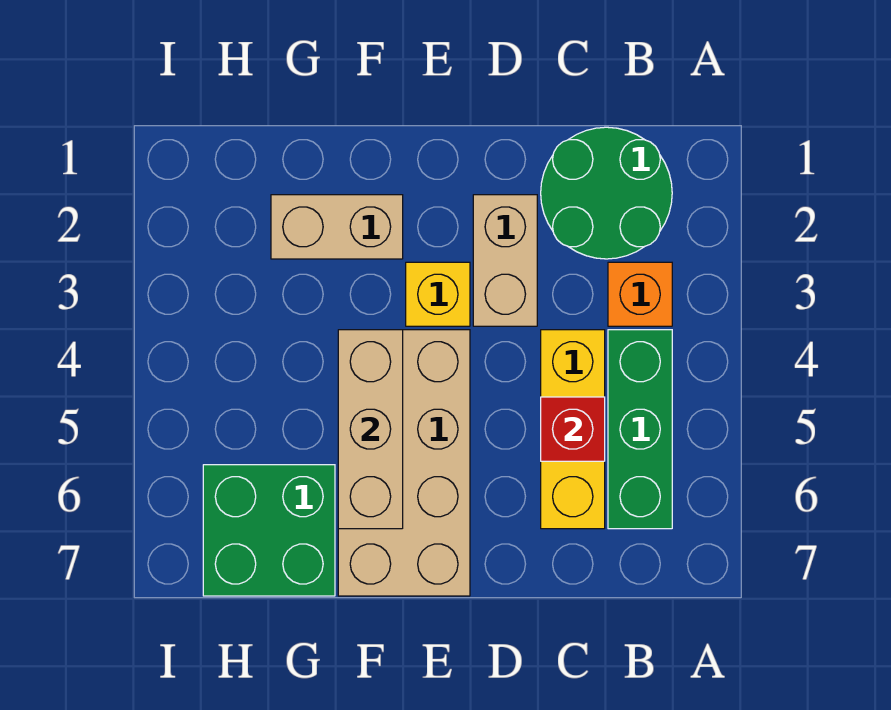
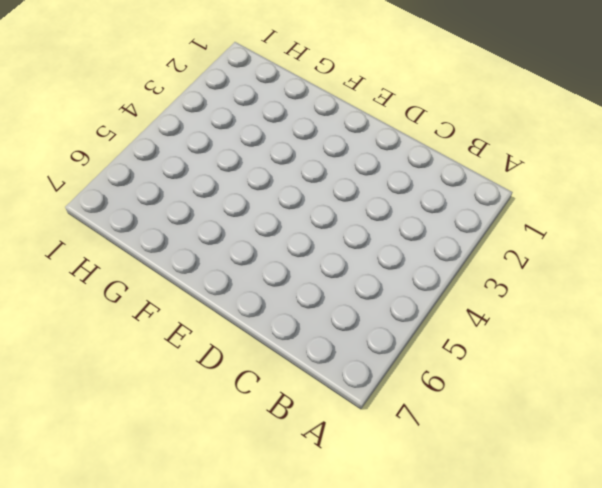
none -> green round brick B1:C2 level 1
none -> orange brick B3 level 1

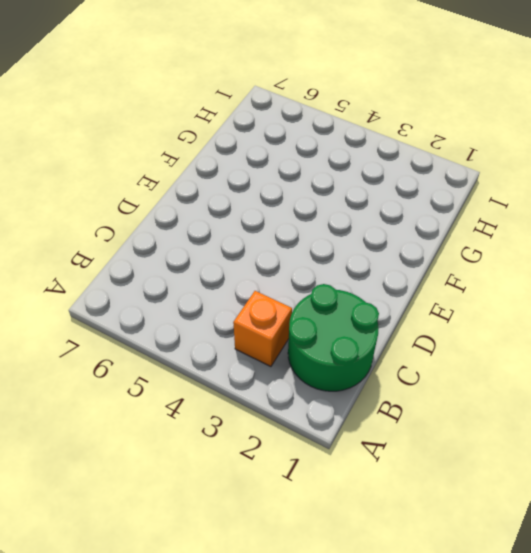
none -> green brick B4:B6 level 1
none -> yellow brick C4:C6 level 1

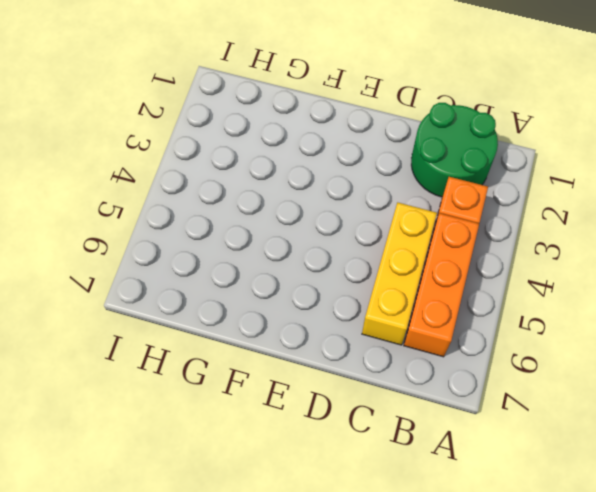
orange brick B4:B6 level 1 -> green brick B4:B6 level 1
none -> tan brick D2:D3 level 1
none -> yellow brick E3 level 1

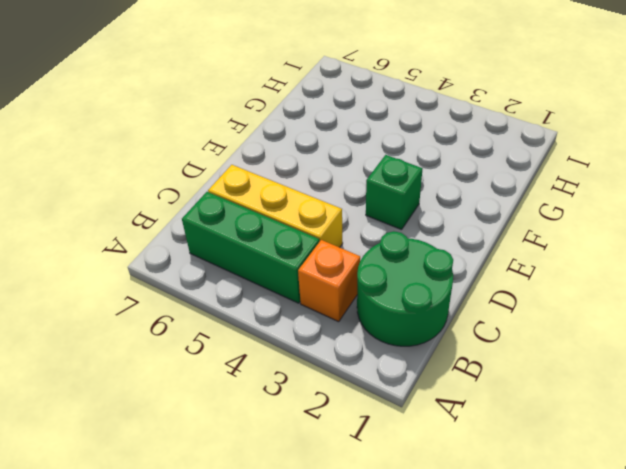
green brick E3 level 1 -> yellow brick E3 level 1
none -> tan brick D2:D3 level 1
none -> tan brick E4:F7 level 1

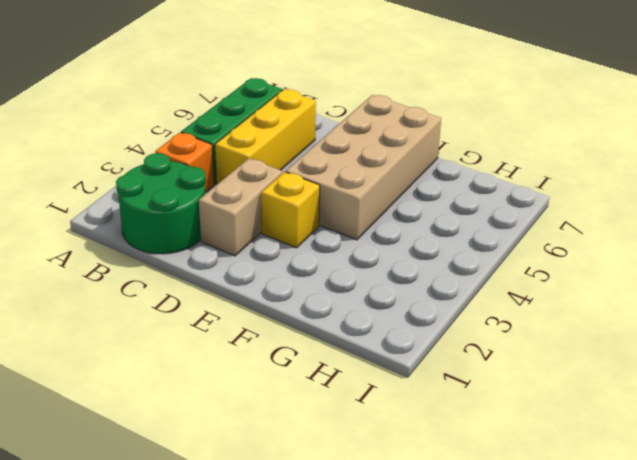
none -> tan brick F2:G2 level 1
none -> green brick G6:H7 level 1

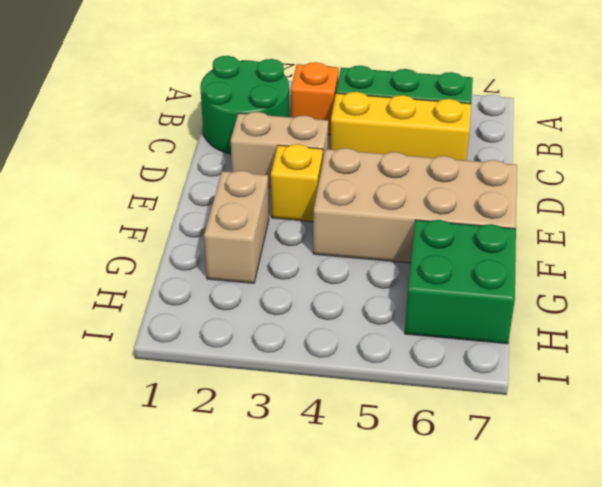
none -> red brick C5 level 2
none -> tan brick F4:F6 level 2

